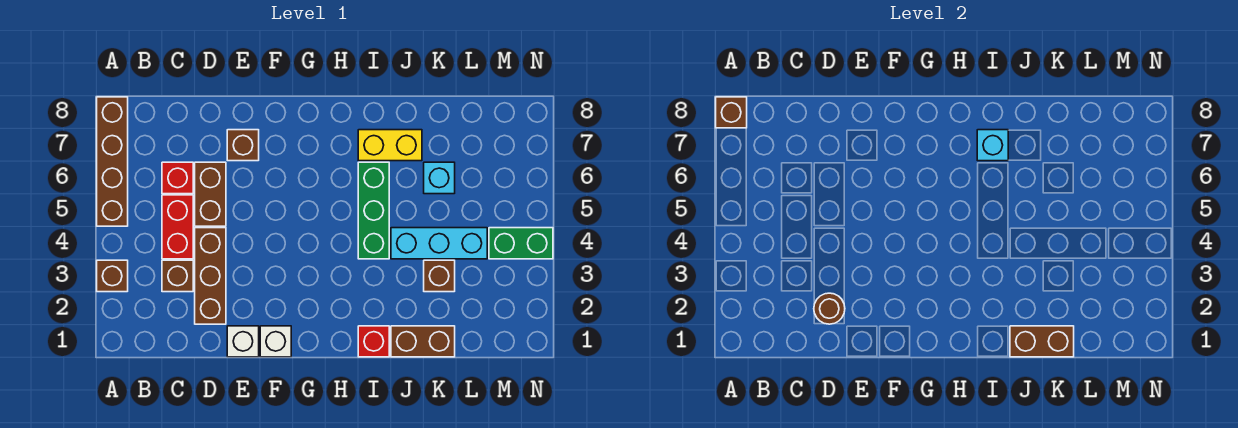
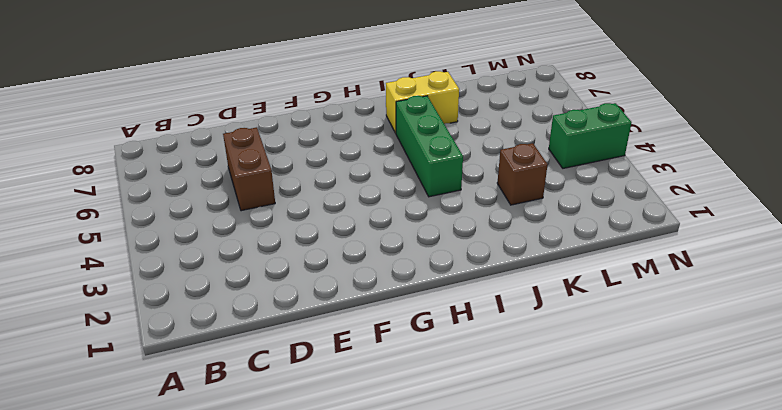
none -> brown brick A3 level 1
none -> brown brick A5:A8 level 1
none -> brown brick C3 level 1

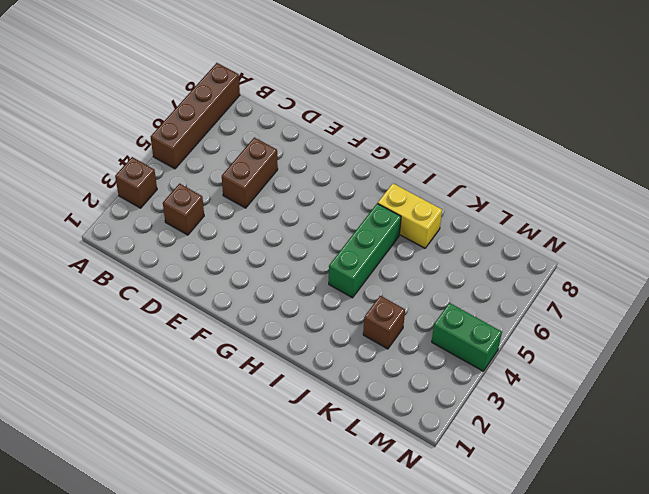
none -> red brick C4:C5 level 1
none -> red brick C6 level 1
none -> brown brick D2:D4 level 1

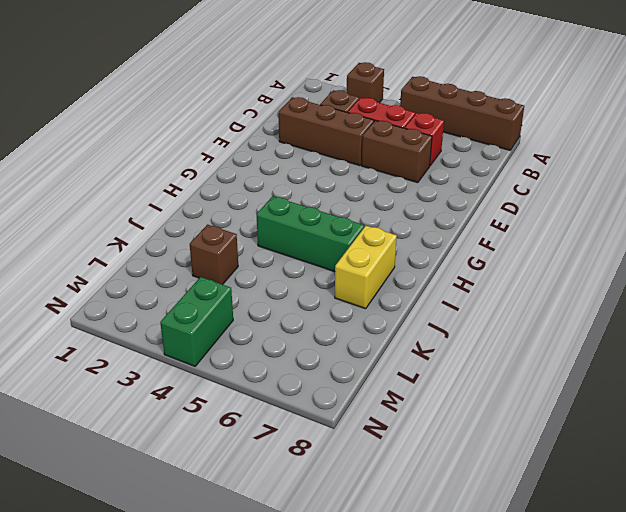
none -> white brick E1 level 1
none -> brown brick E7 level 1
none -> white brick F1 level 1

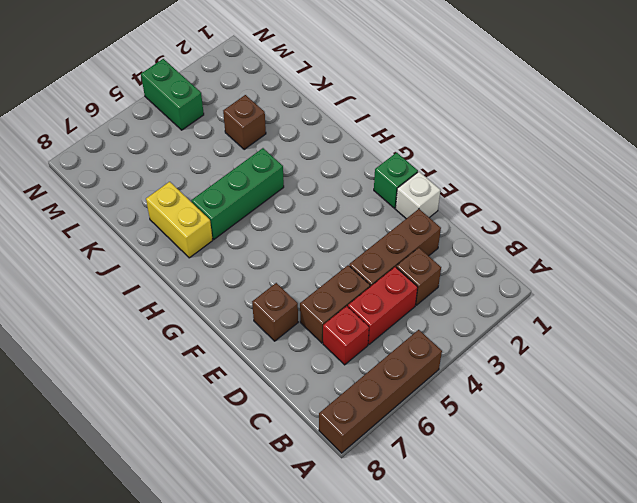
green brick F1 level 1 -> white brick F1 level 1
none -> brown brick A3 level 1
none -> red brick I1 level 1
none -> brown brick J1:K1 level 1

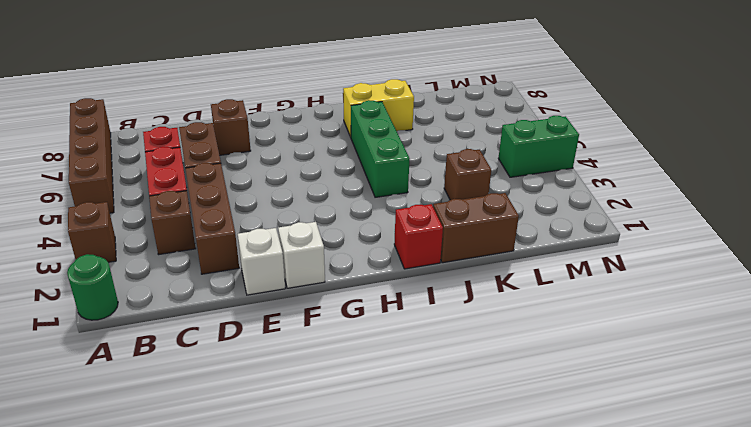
green round brick A1 level 1 -> none
none -> cyan brick J4:L4 level 1
none -> cyan brick K6 level 1
none -> brown brick A8 level 2

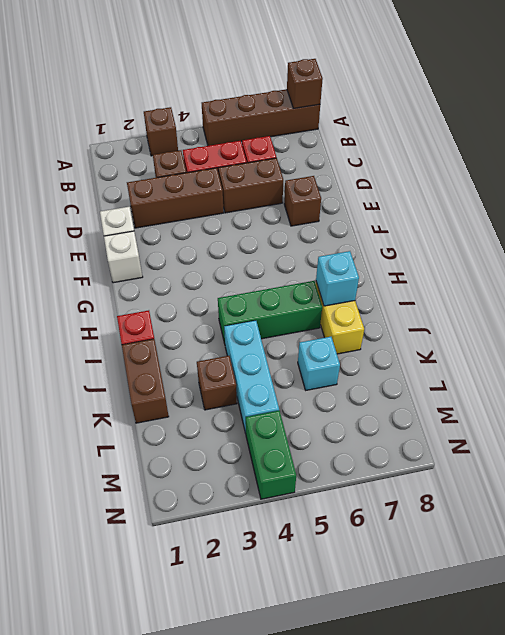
none -> brown round brick D2 level 2
none -> brown brick J1:K1 level 2

